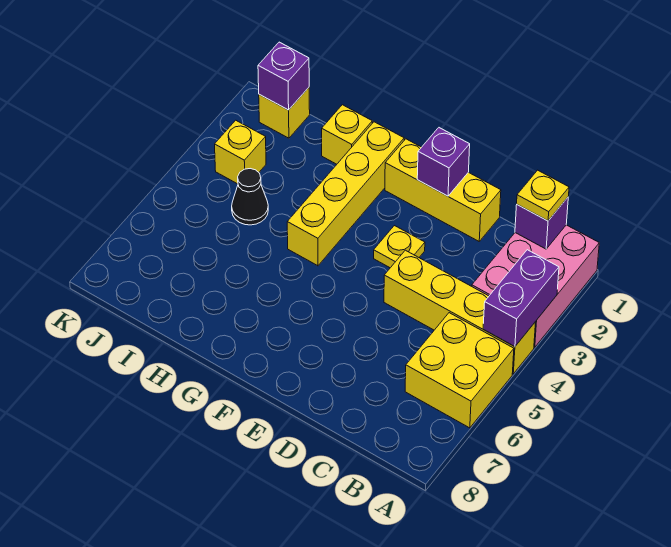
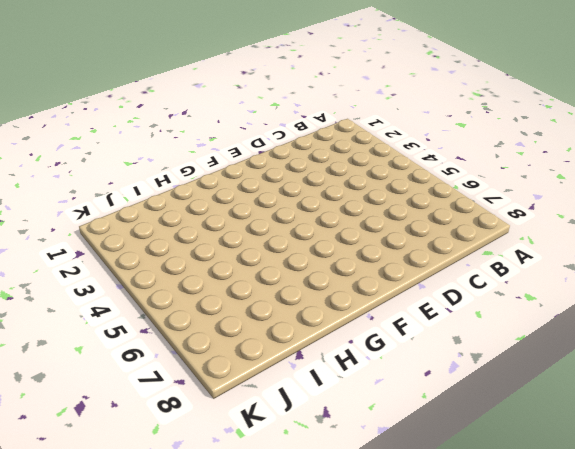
none -> pink brick A1:B3 level 1
none -> yellow brick A4:D4 level 1
none -> yellow brick A5:B6 level 1

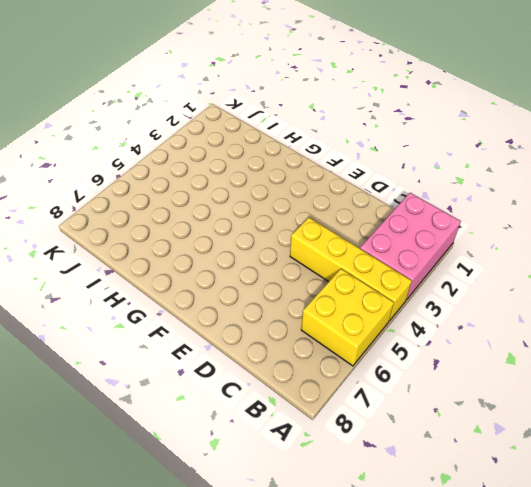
none -> yellow brick D1:F1 level 1
none -> yellow plate E3 level 1
none -> yellow brick G1:G4 level 1

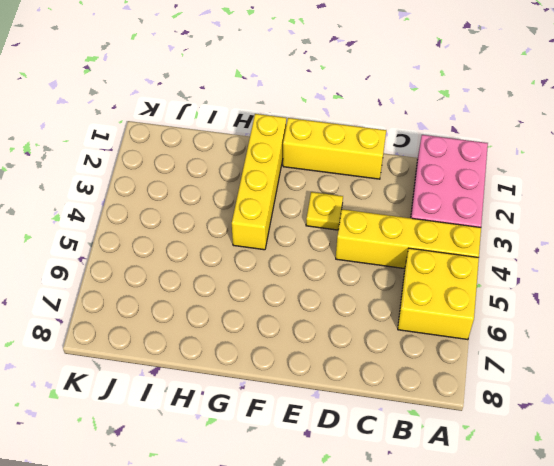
none -> yellow brick H1 level 1
none -> black cone I4 level 1
none -> yellow brick J1 level 1

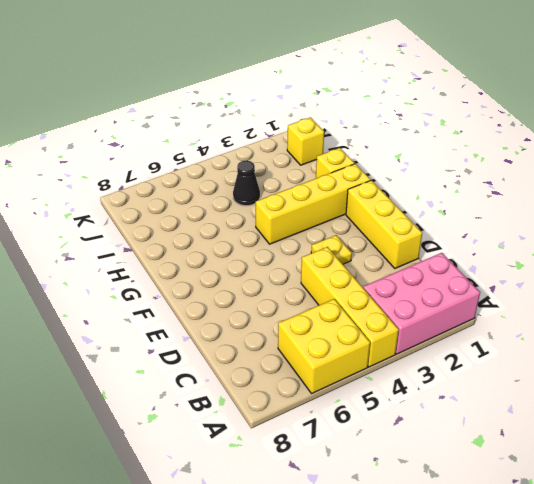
none -> yellow brick J3 level 1
none -> purple brick A3:A4 level 2
none -> purple brick B1 level 2

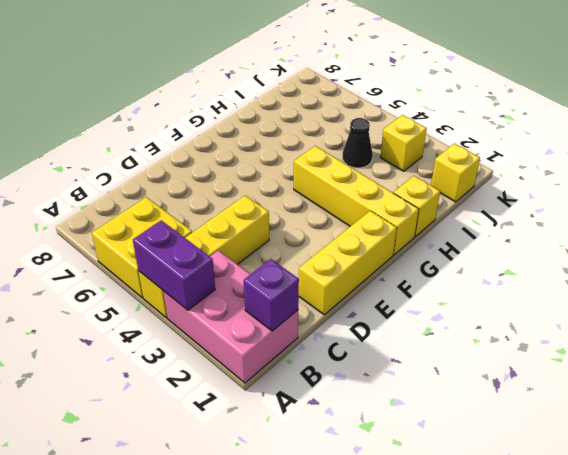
none -> yellow plate E3 level 1
none -> purple brick E1 level 2
none -> purple brick J1 level 2

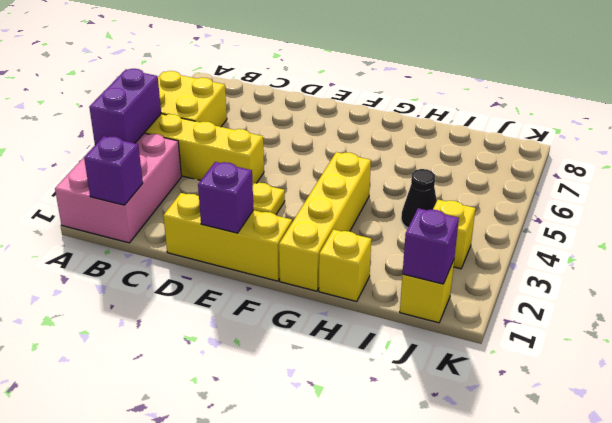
none -> yellow plate B1 level 3

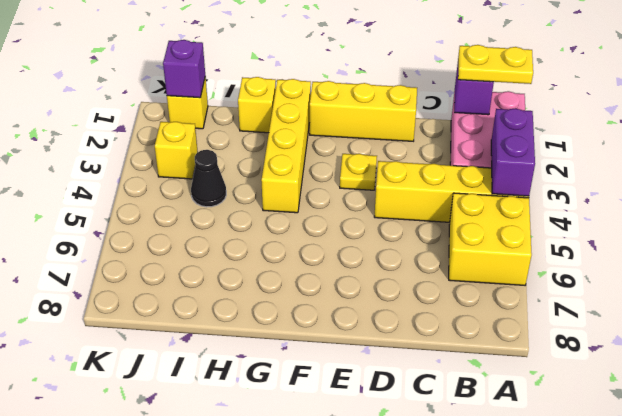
yellow plate A1:B1 level 3 -> yellow plate B1 level 3
none -> purple brick E1 level 2

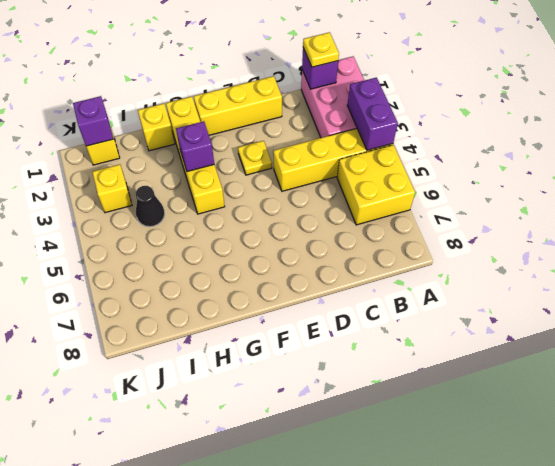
purple brick G3 level 2 -> purple brick E1 level 2

